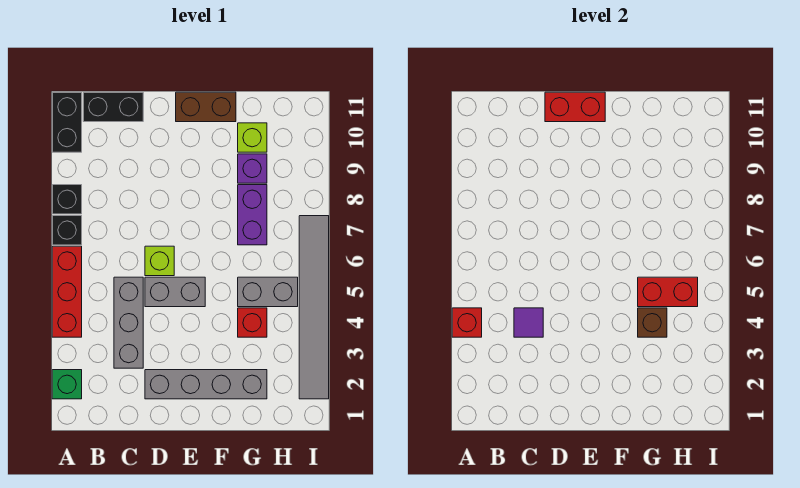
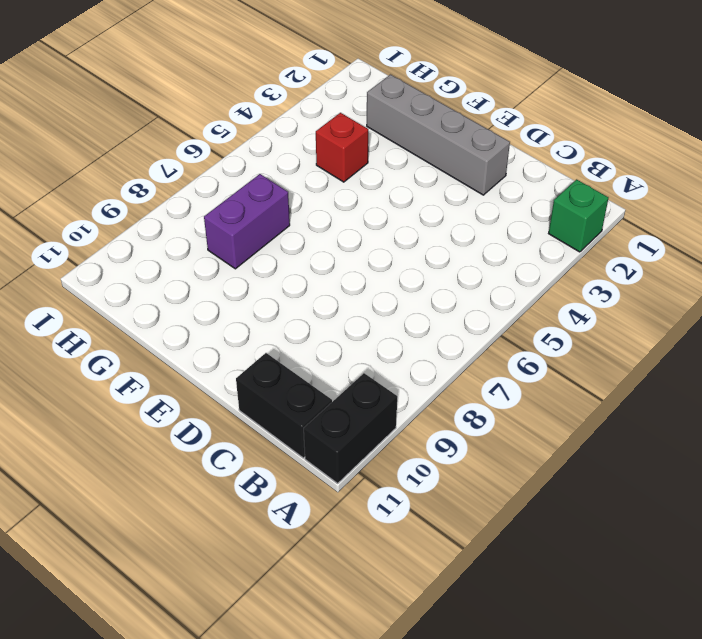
none -> red brick A4:A6 level 1
none -> black brick A7 level 1
none -> black brick A8 level 1

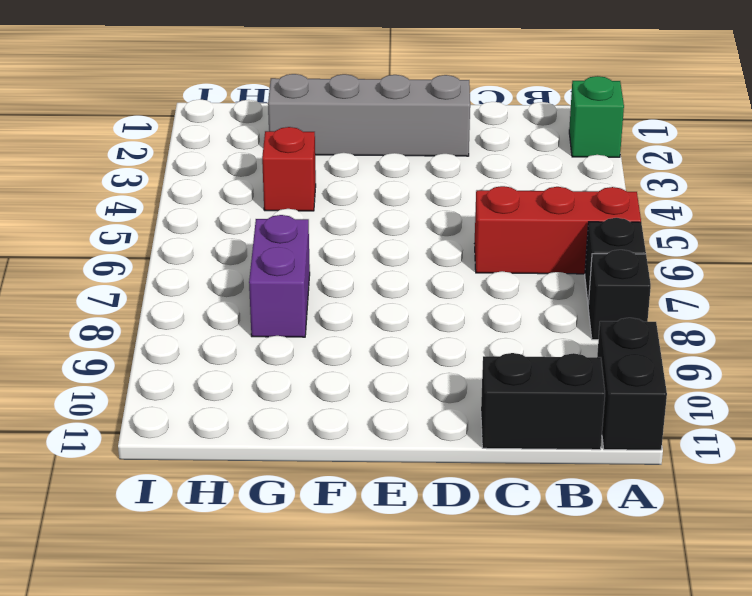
red brick A6:C6 level 1 -> red brick A4:A6 level 1
none -> grey brick C3:C5 level 1
none -> grey brick D5:E5 level 1
none -> lime brick D6 level 1

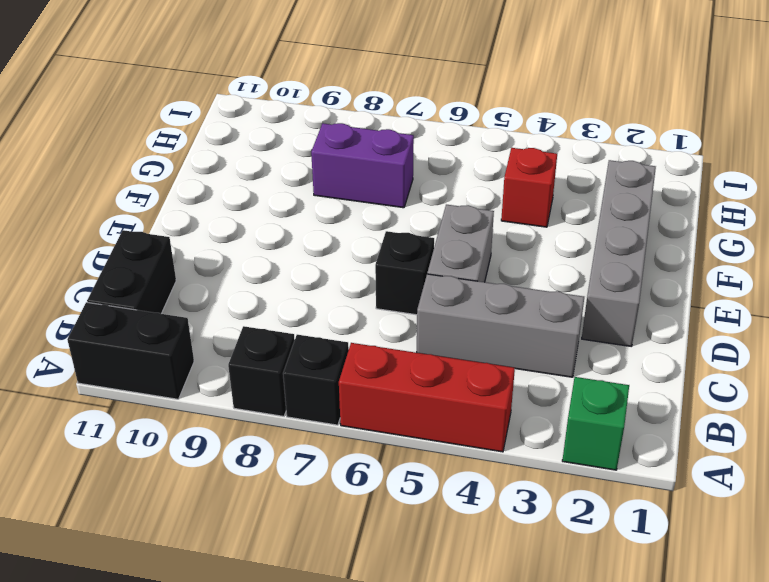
black brick D6 level 1 -> lime brick D6 level 1
none -> brown brick E11:F11 level 1
none -> grey brick G5:H5 level 1
none -> purple brick G9 level 1

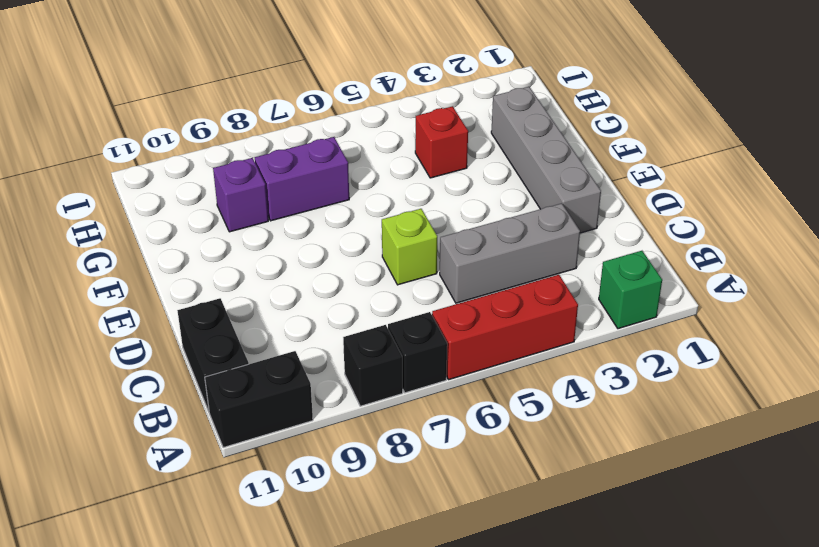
none -> grey brick D5:E5 level 1
none -> brown brick E11:F11 level 1
none -> grey brick G5:H5 level 1

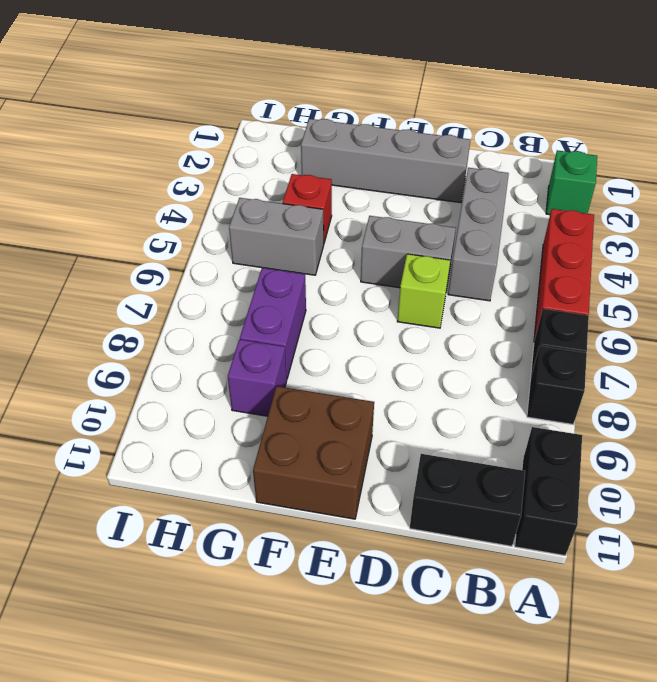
brown brick E10:F11 level 1 -> brown brick E11:F11 level 1
none -> lime brick G10 level 1
none -> grey tile I2:I7 level 1
none -> red brick A4 level 2

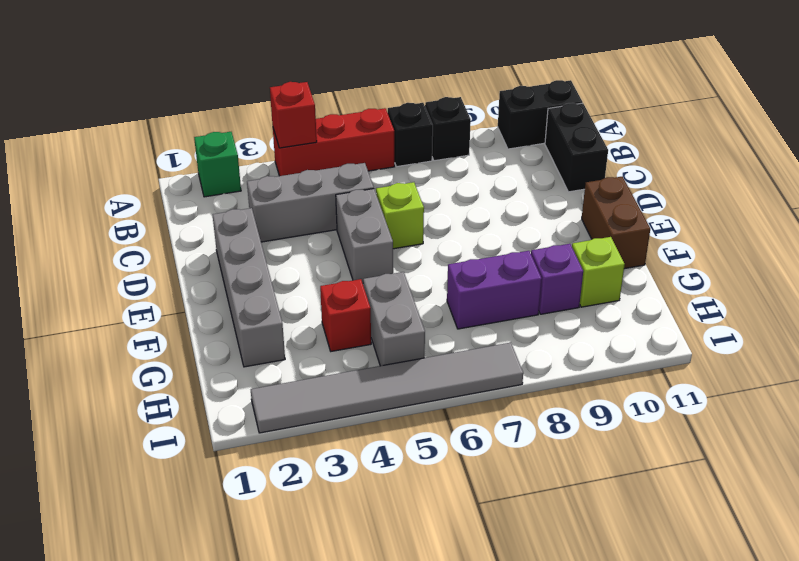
none -> purple tile C4 level 2
none -> red brick D11:E11 level 2
none -> brown brick G4 level 2

